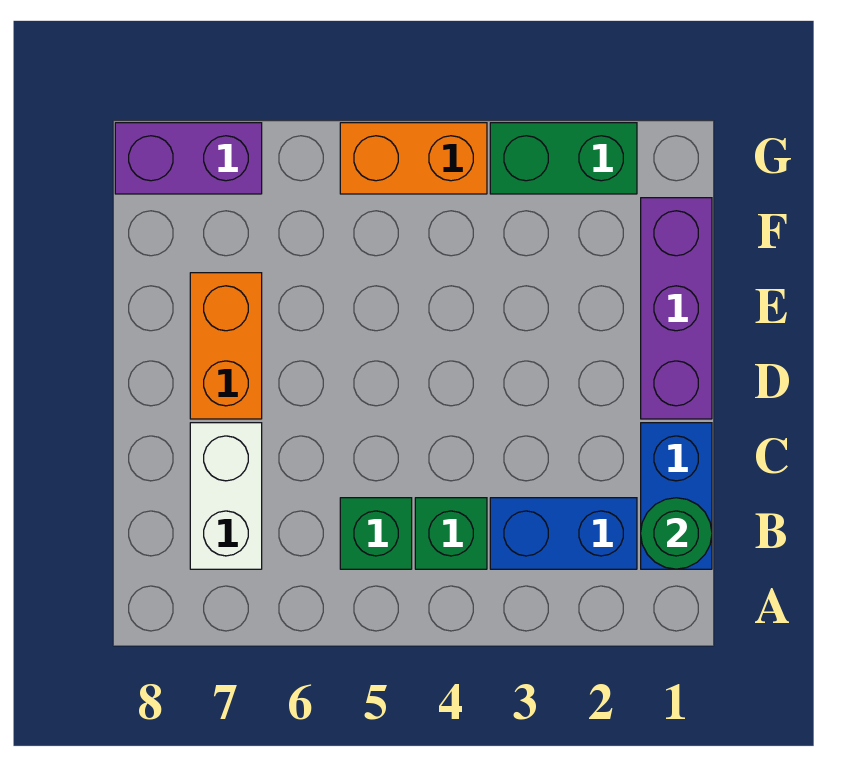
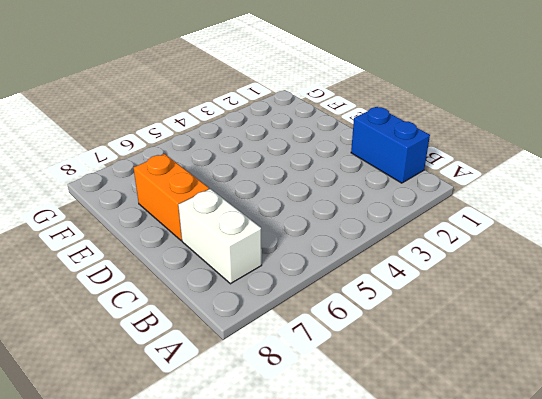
none -> blue brick B2:B3 level 1
none -> green brick B4 level 1

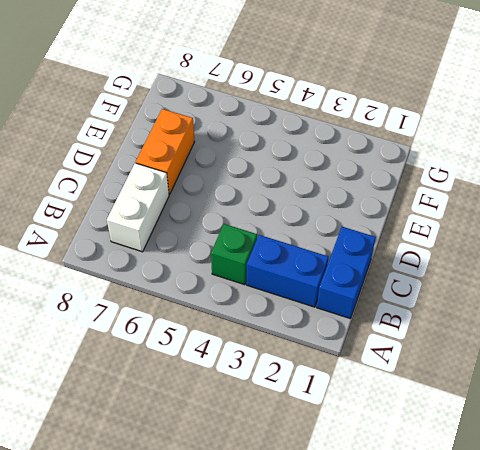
none -> green brick B5 level 1
none -> purple brick D1:F1 level 1

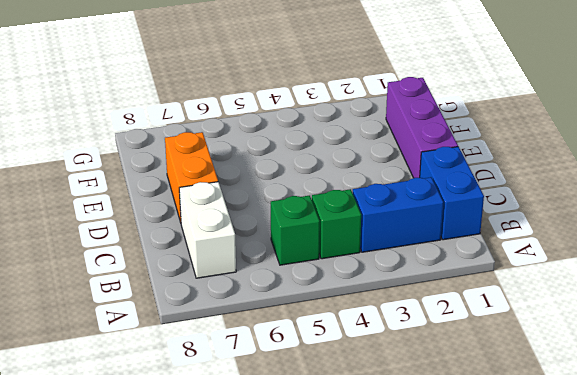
none -> green brick G2:G3 level 1
none -> orange brick G4:G5 level 1

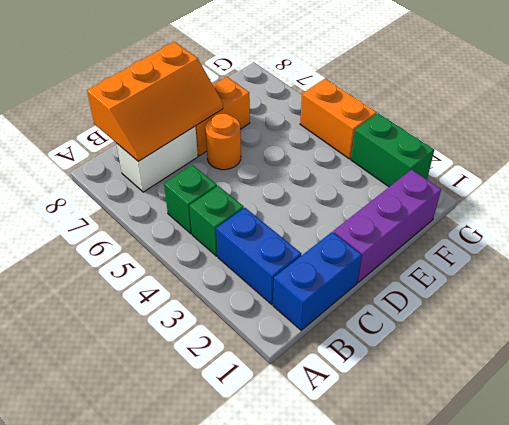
orange slope B7:D8 level 2 top 8 -> none
orange round brick D6 level 1 -> none
none -> purple brick G7:G8 level 1
none -> green round brick B1 level 2

